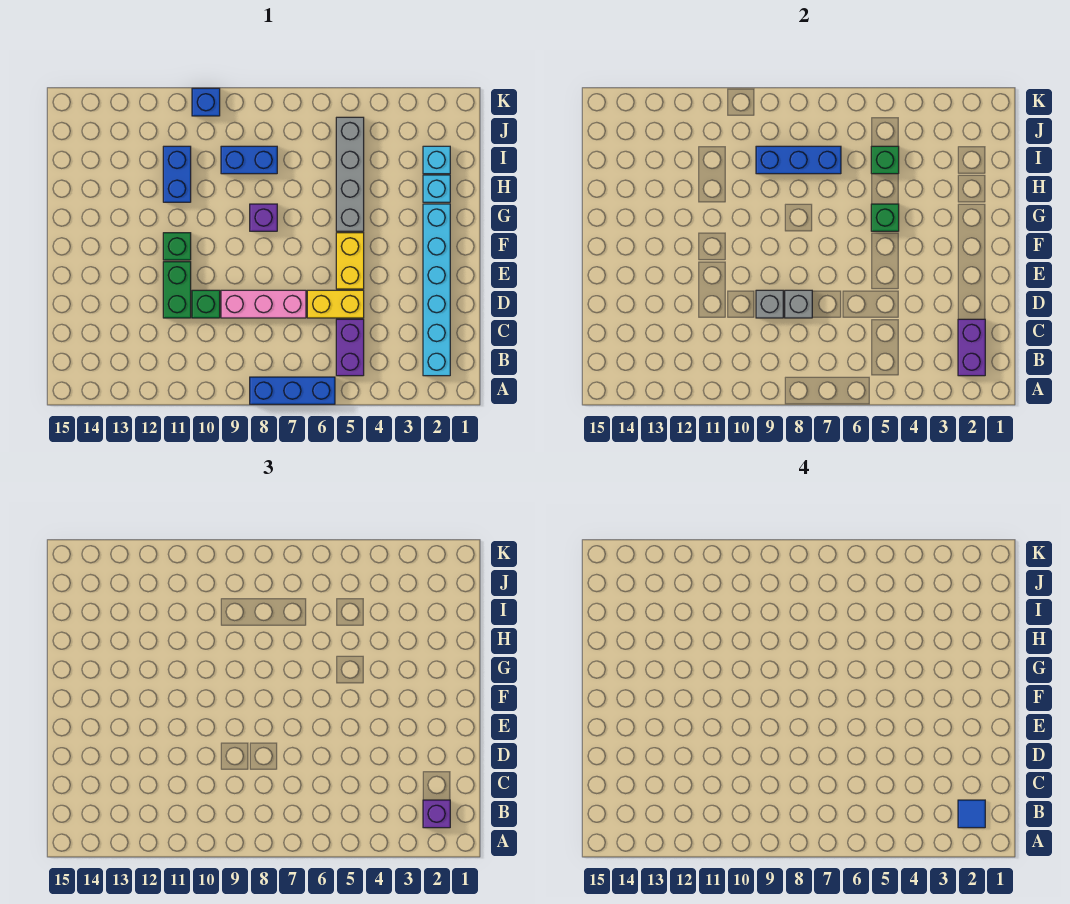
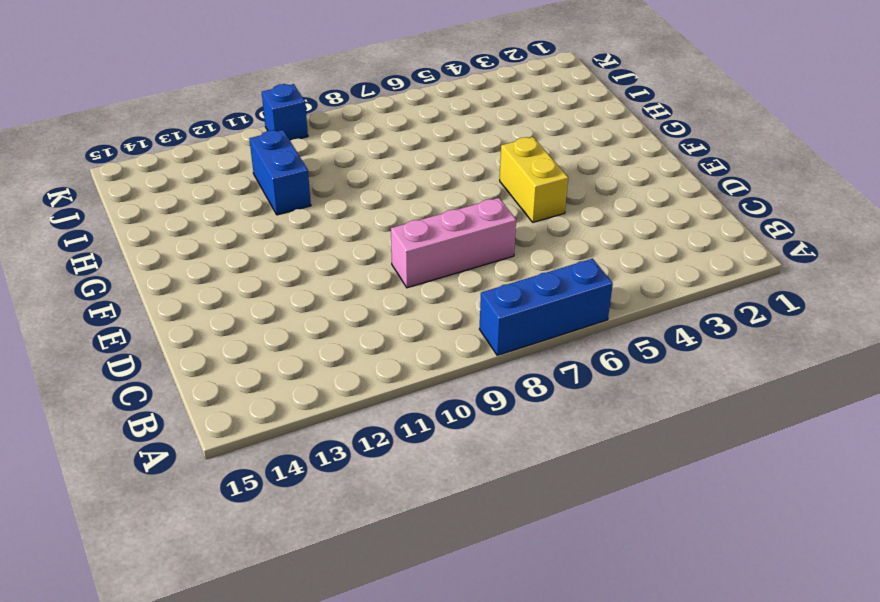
none -> cyan brick B2:G2 level 1
none -> purple brick B5:C5 level 1
none -> yellow brick D5:D6 level 1

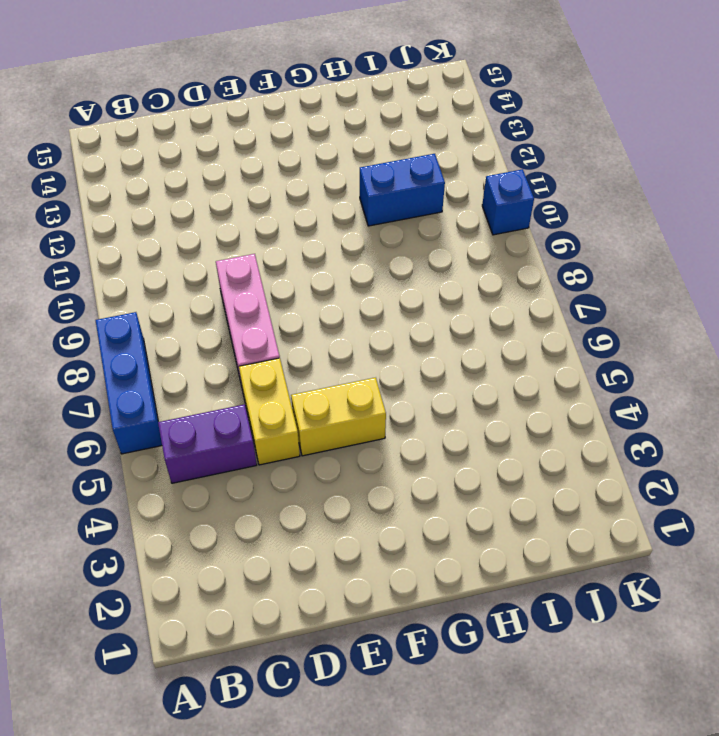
none -> cyan brick B2:G2 level 1
none -> green brick D10 level 1
none -> green brick D11:E11 level 1

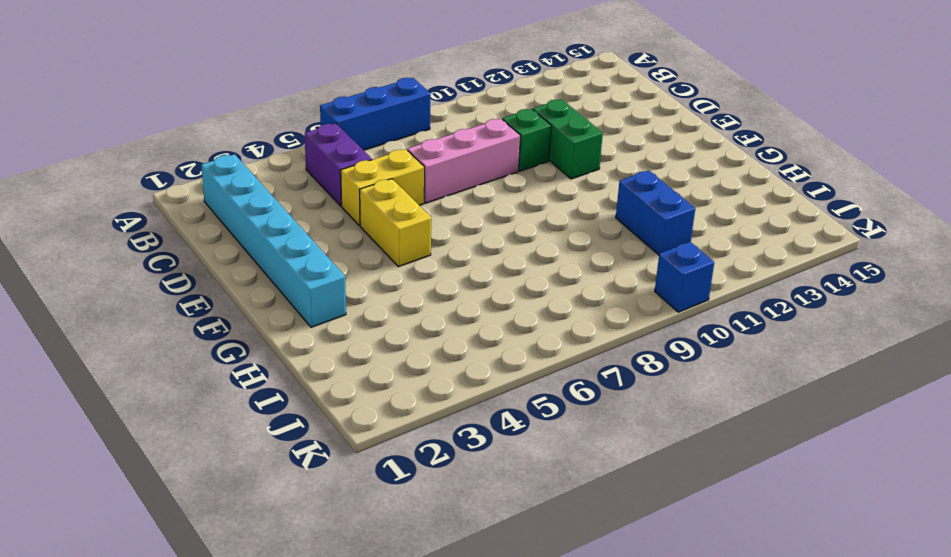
none -> green brick F11 level 1
none -> grey brick G5:J5 level 1
none -> purple brick G8 level 1

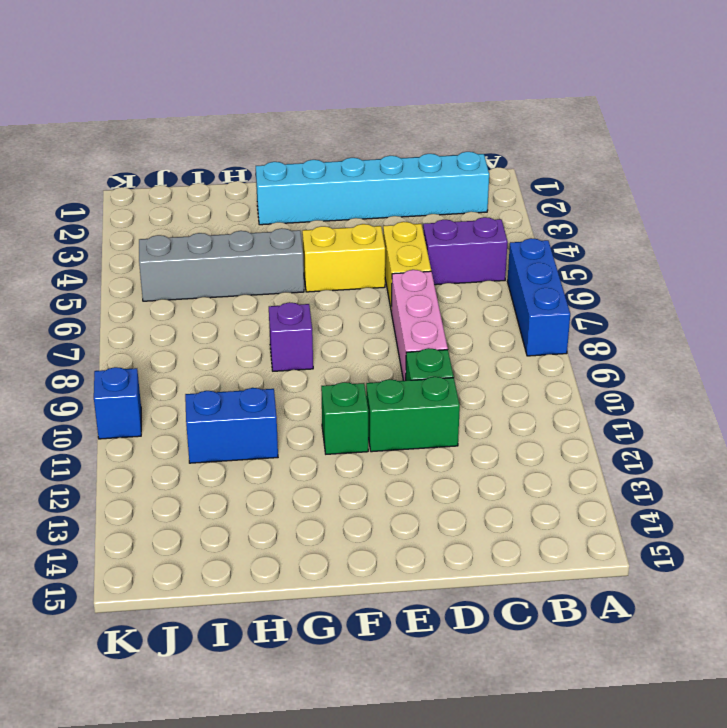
none -> cyan brick H2 level 1
none -> cyan brick I2 level 1
none -> blue brick I8:I9 level 1

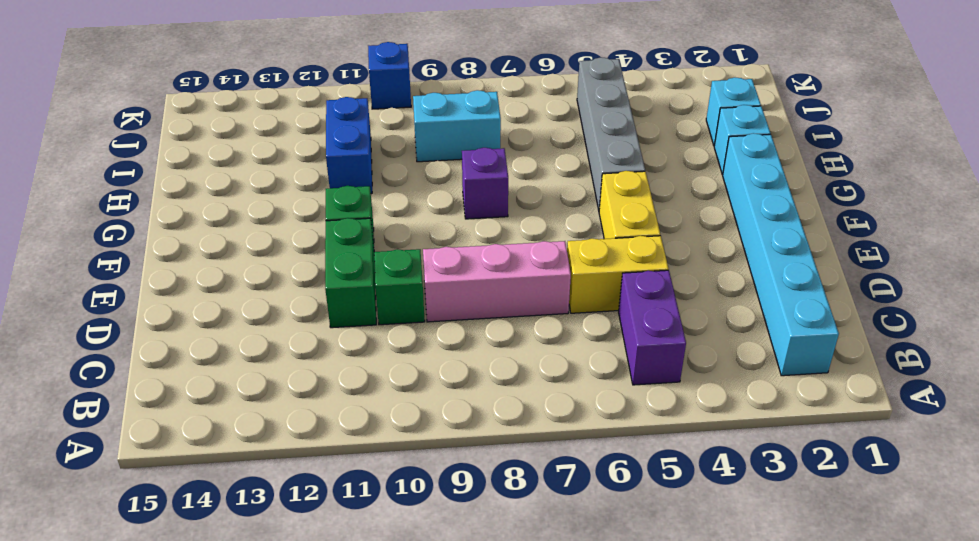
cyan brick I8:I9 level 1 -> blue brick I8:I9 level 1
none -> blue brick A6:A8 level 1
none -> purple brick B2:C2 level 2
none -> grey brick D8 level 2

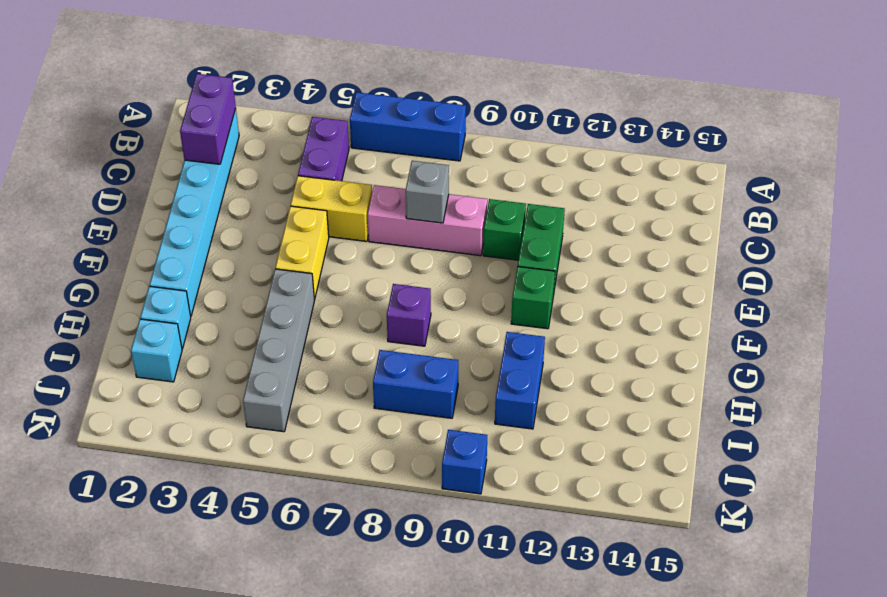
none -> grey brick D9 level 2
none -> green brick G5 level 2
none -> green brick I5 level 2

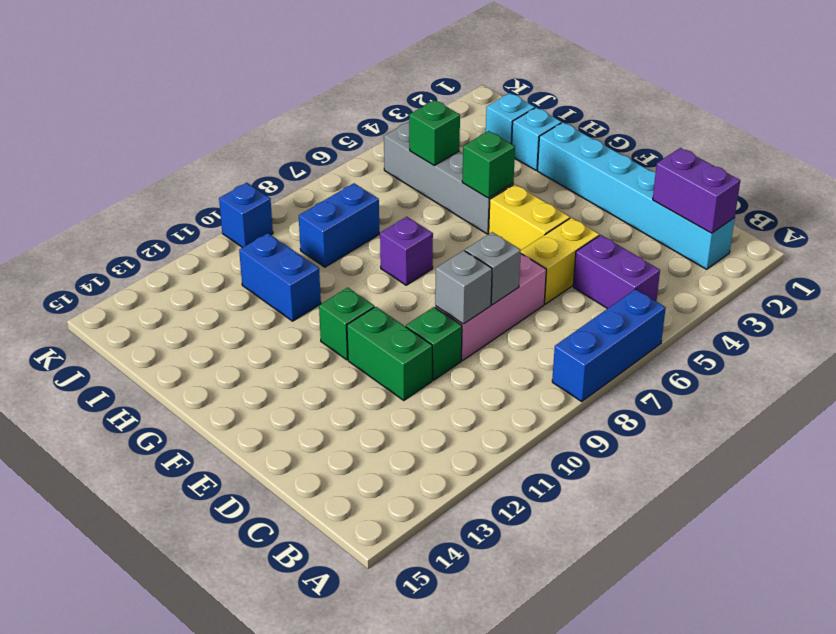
none -> blue brick I7:I9 level 2
none -> purple brick B2 level 3
none -> blue tile B2 level 4

